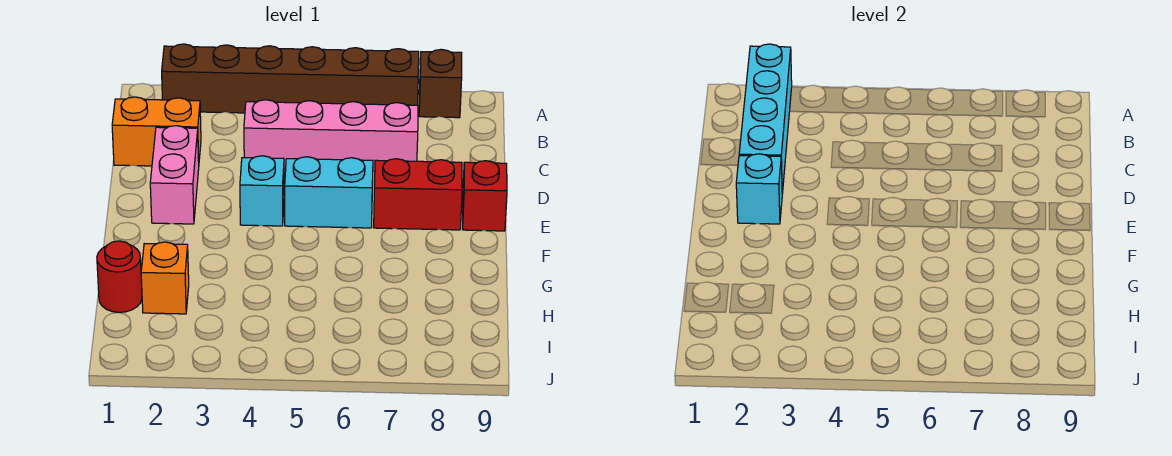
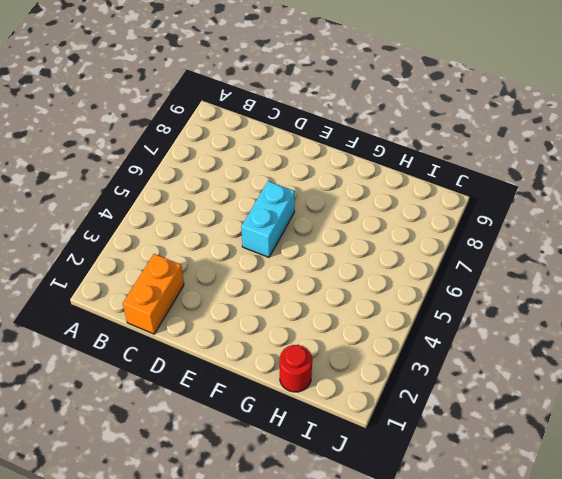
none -> brown brick A2:A7 level 1
none -> brown brick A8 level 1
none -> pink brick C4:C7 level 1

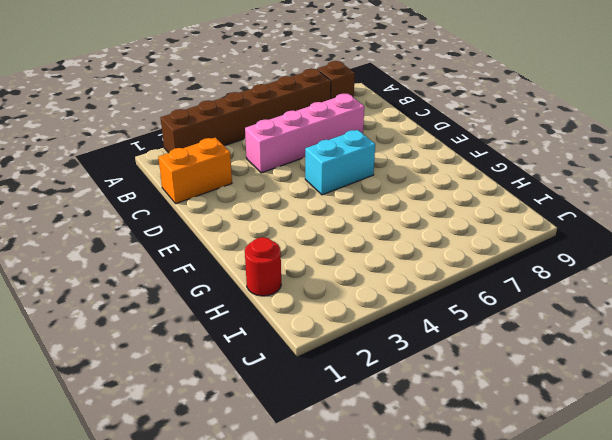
none -> pink brick D2:E2 level 1
none -> cyan brick E4 level 1
none -> red brick E7:E8 level 1

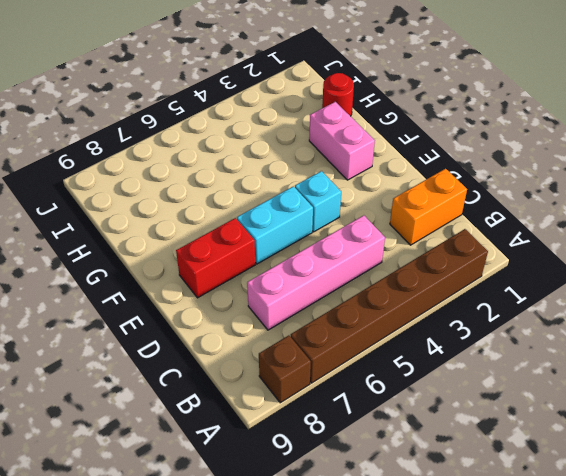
pink brick F2:G2 level 1 -> pink brick D2:E2 level 1
none -> red brick E9 level 1
none -> orange brick H2 level 1
none -> cyan brick A2:D2 level 2

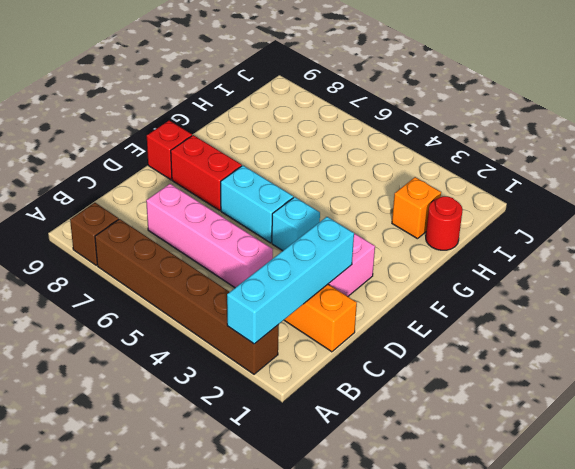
none -> cyan brick E2 level 2

